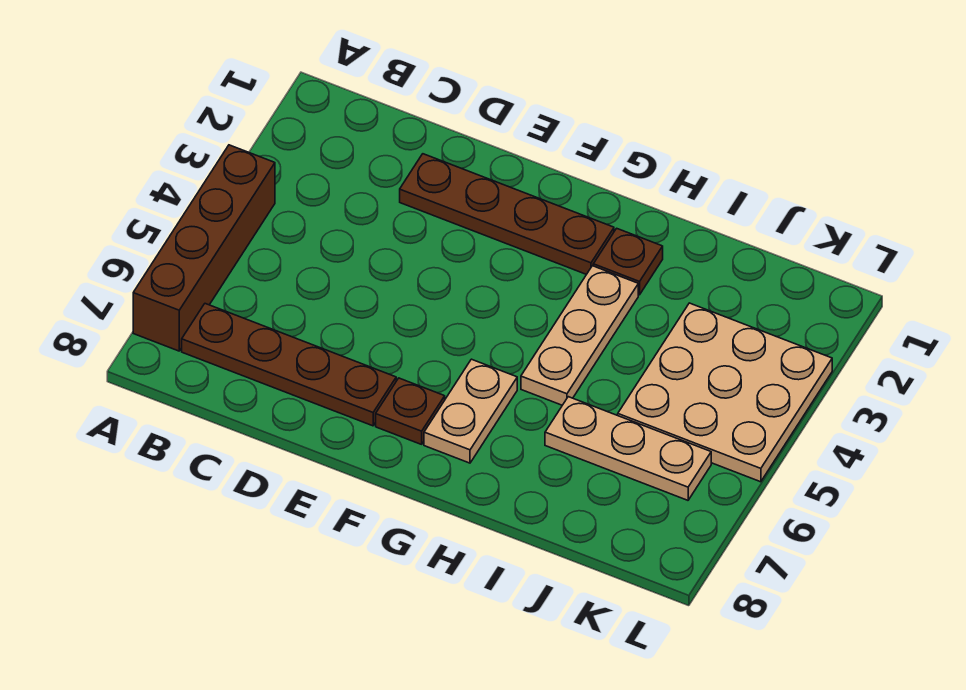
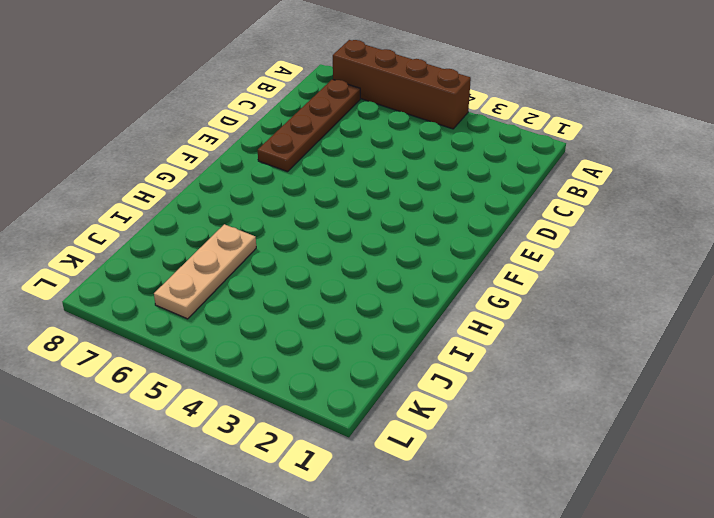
none -> brown plate D2:G2 level 1
none -> brown plate F7 level 1

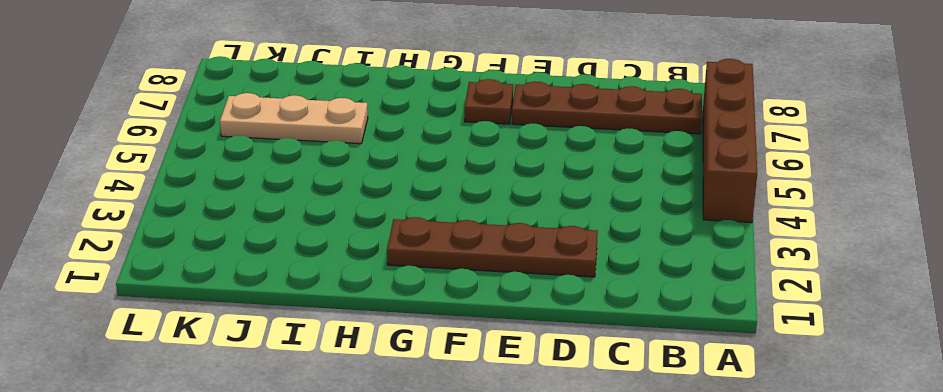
none -> tan plate G6:G7 level 1
none -> brown plate H2 level 1

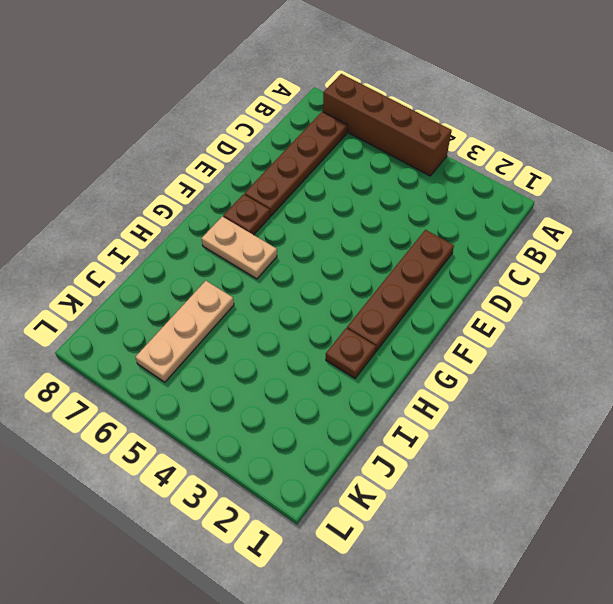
none -> tan plate H3:H5 level 1
none -> tan plate J3:L5 level 1

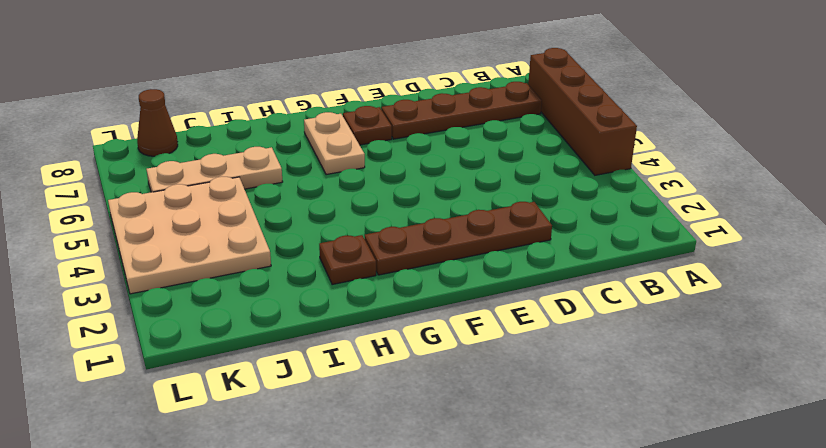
brown cone K8 level 1 -> none
none -> tan plate H3:H5 level 1

